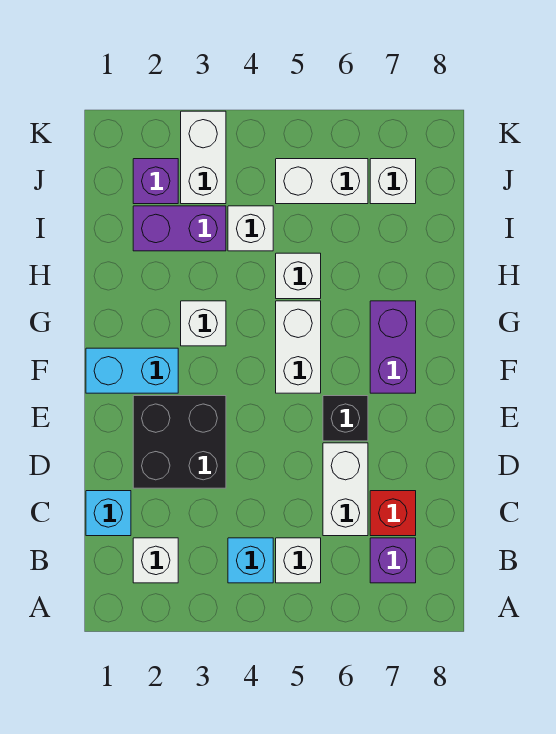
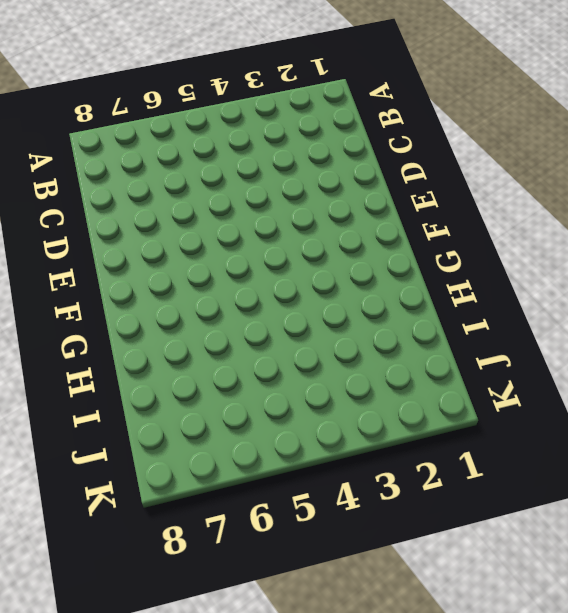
none -> white brick B2 level 1
none -> cyan brick B4 level 1
none -> white brick B5 level 1

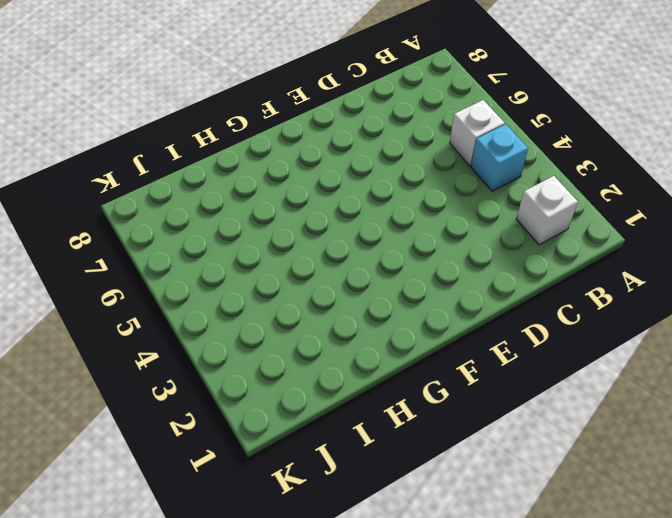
none -> purple brick B7 level 1
none -> cyan brick C1 level 1
none -> white brick C6:D6 level 1

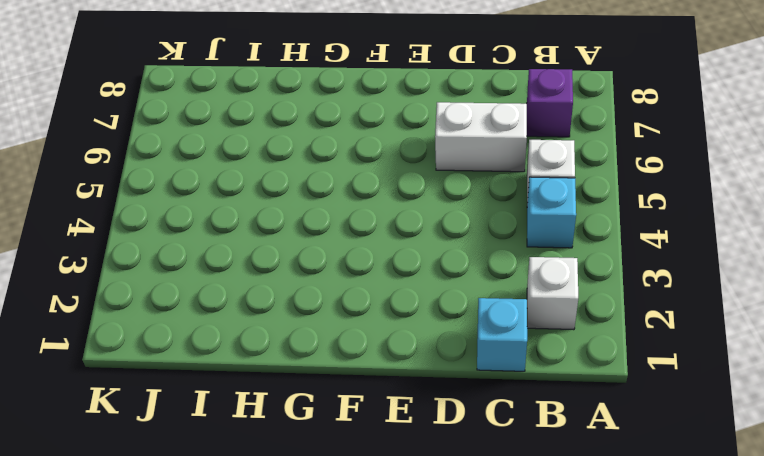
none -> red brick C7 level 1
none -> black brick D2:E3 level 1
none -> black brick E6 level 1

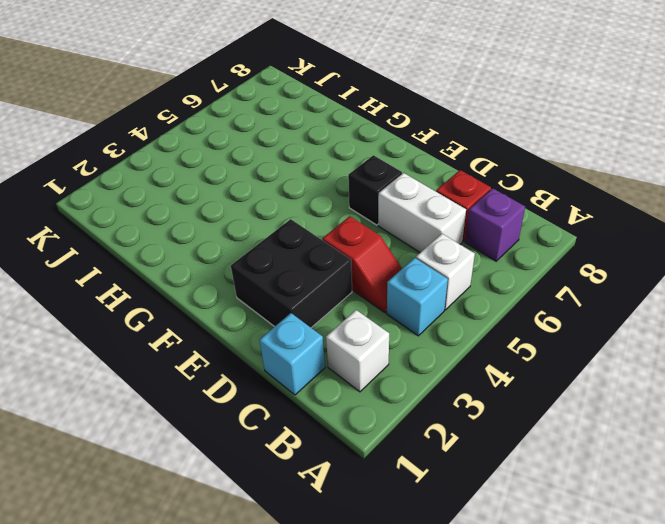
red slope C4:D4 level 1 top D -> none
none -> cyan brick F1:F2 level 1
none -> white brick F5:G5 level 1
none -> purple brick F7:G7 level 1

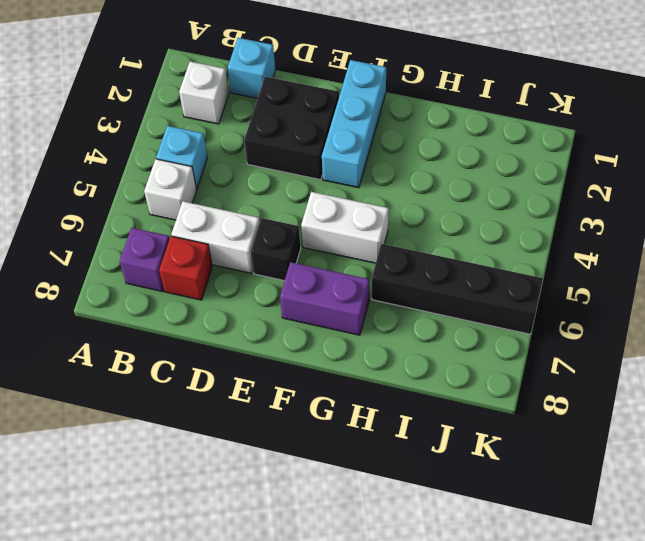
cyan brick F1:F3 level 1 -> cyan brick F1:F2 level 1
black brick H6:K6 level 1 -> white brick J5:J6 level 1
none -> white brick G3 level 1
none -> white brick H5 level 1
none -> purple brick I2:I3 level 1

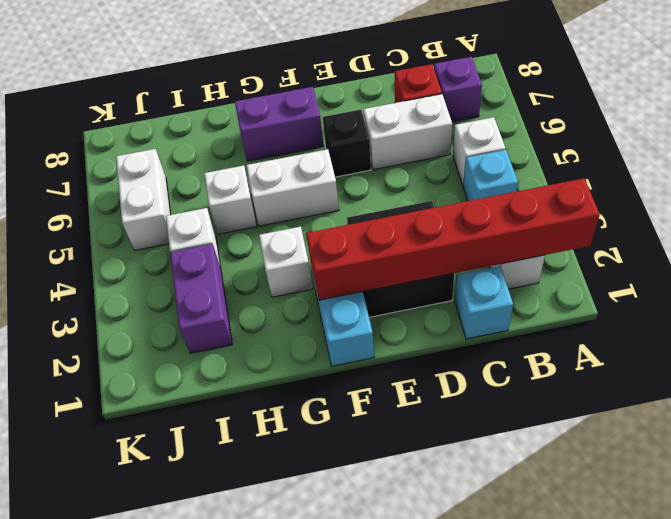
red brick A2:F2 level 2 -> none
none -> purple brick J2 level 1
none -> white brick J3:K3 level 1
none -> white brick J7 level 1

